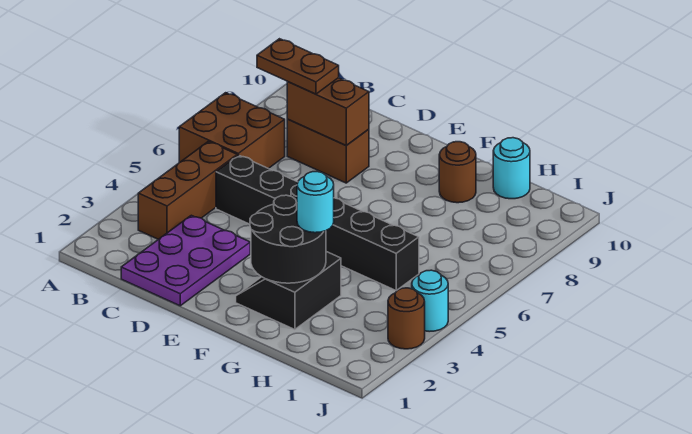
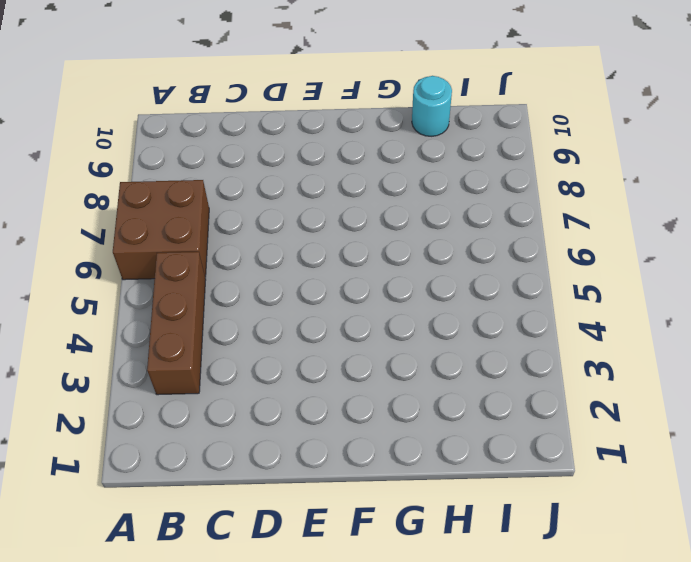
none -> purple plate C1:D3 level 1
none -> black brick C5:H5 level 1
none -> brown brick C8:D8 level 1

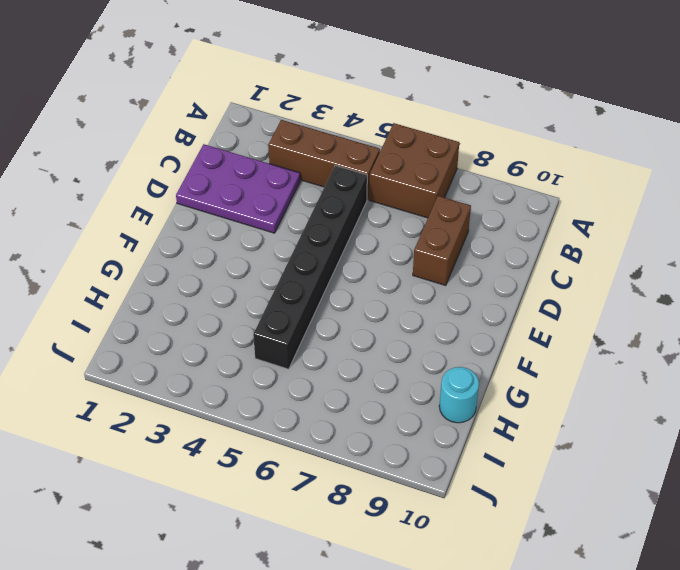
none -> black slope F2:G3 level 1 top G
none -> brown round brick G9 level 1
none -> brown round brick J3 level 1

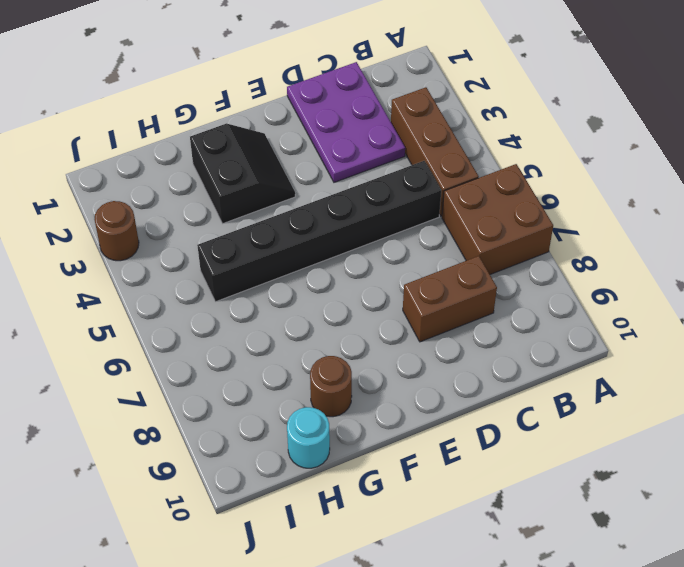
none -> cyan round brick J4 level 1
none -> brown brick C8:D8 level 2
none -> black round brick F2:G3 level 2

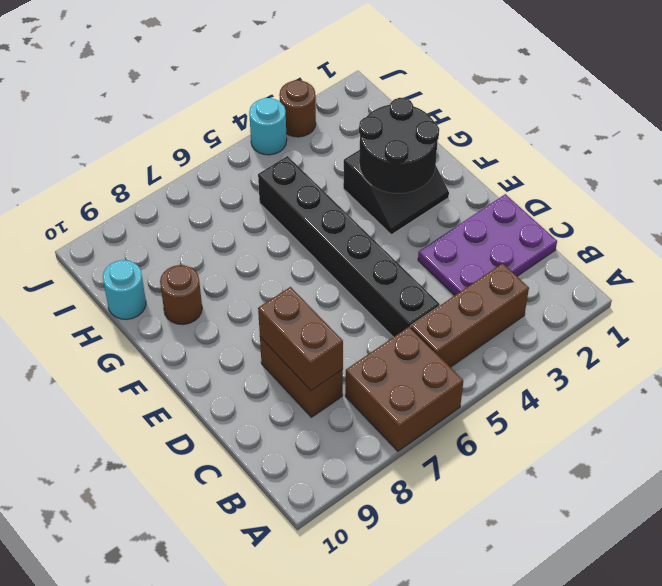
none -> brown plate B8:C8 level 3
none -> cyan round brick G3 level 3

